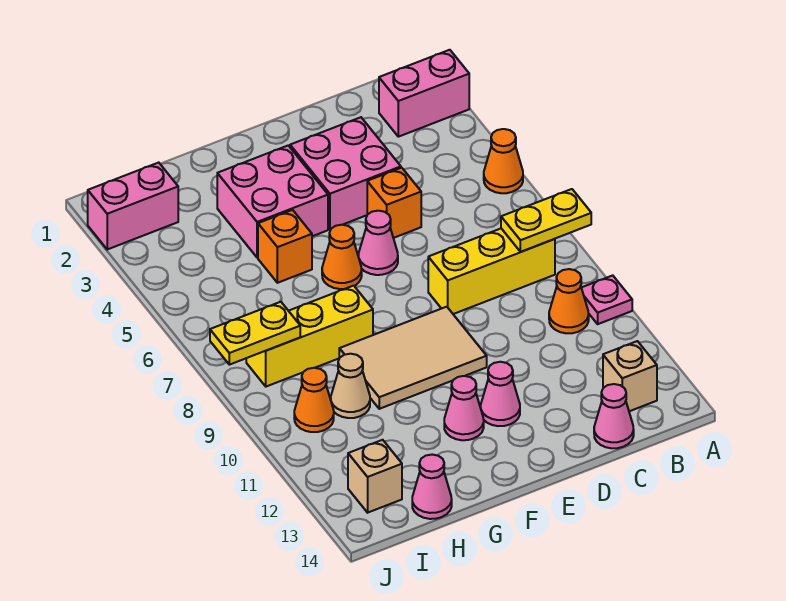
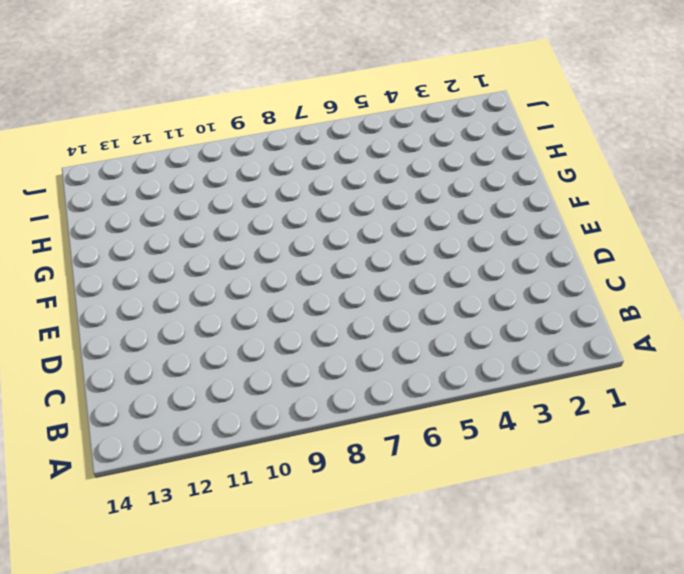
none -> pink brick A2:B2 level 1
none -> orange cone A5 level 1
none -> pink plate A10 level 1

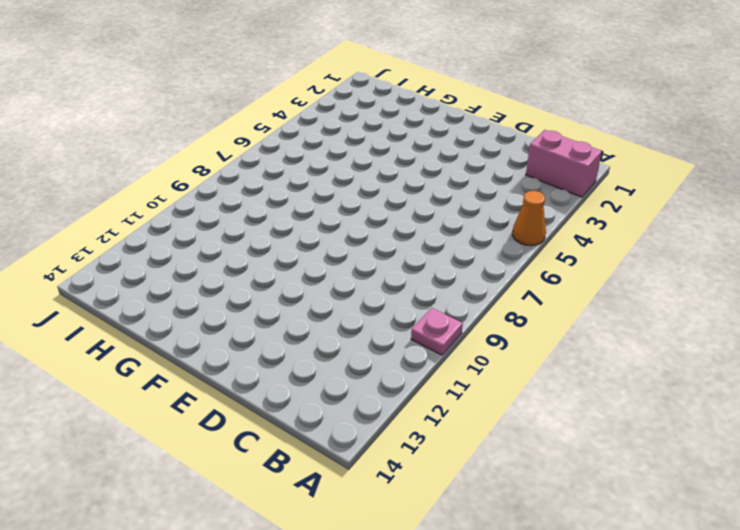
none -> yellow brick B8:D8 level 1
none -> orange cone B10 level 1
none -> tan brick B13 level 1

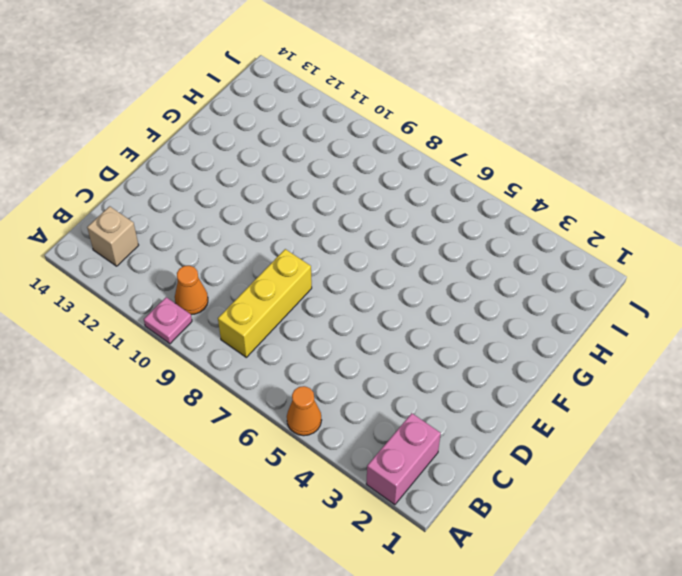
none -> pink cone C14 level 1
none -> pink brick D3:E4 level 1
none -> orange brick D5 level 1

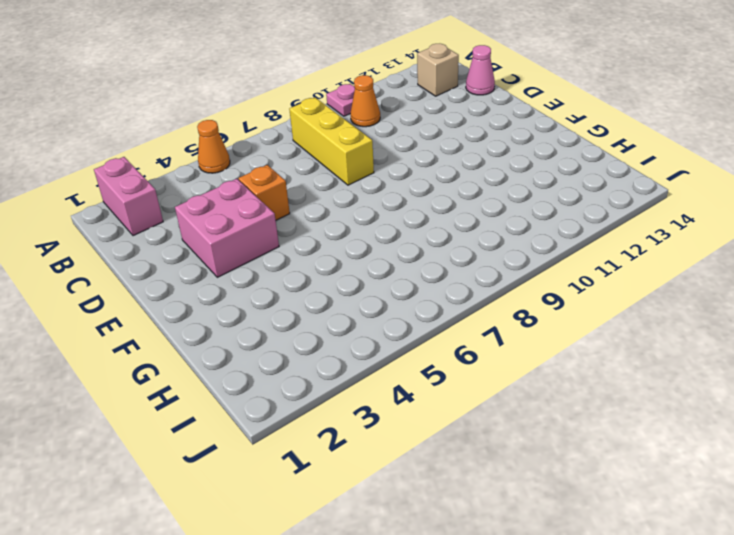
none -> pink cone E6 level 1
none -> tan tile E9:G10 level 1
none -> pink cone E12 level 1

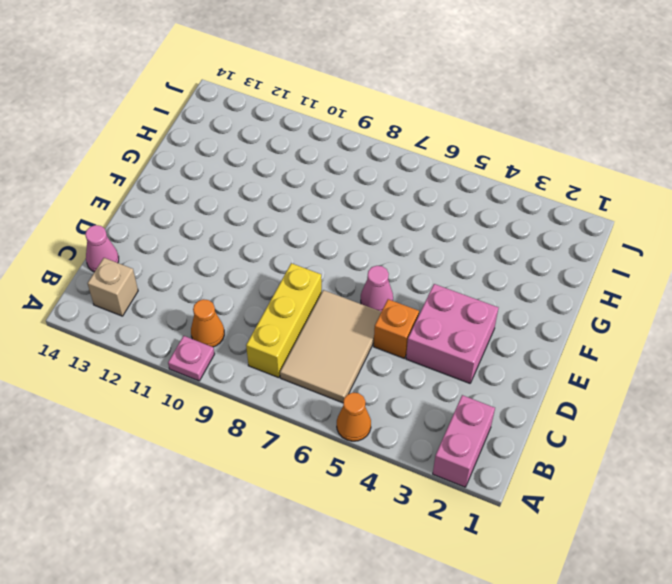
tan tile B6:D7 level 1 -> tan tile E9:G10 level 1
none -> pink cone E12 level 1
none -> pink brick F3:G4 level 1
none -> orange cone F6 level 1

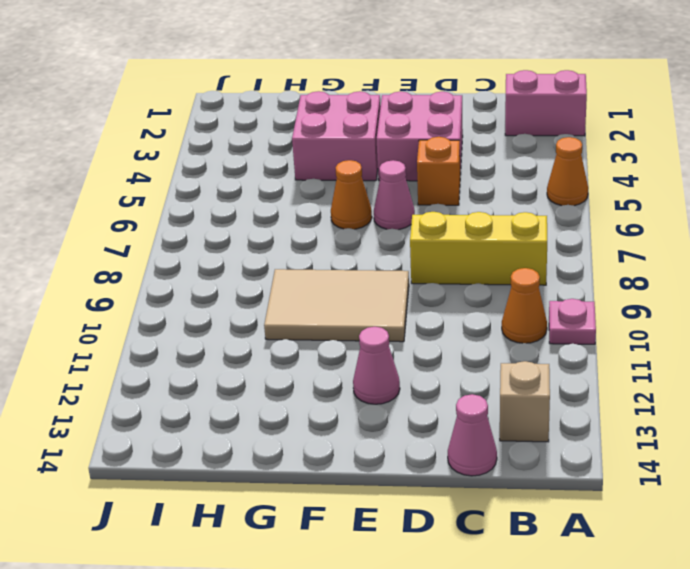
none -> pink cone F12 level 1
none -> orange brick G5 level 1
none -> yellow brick G8:I8 level 1

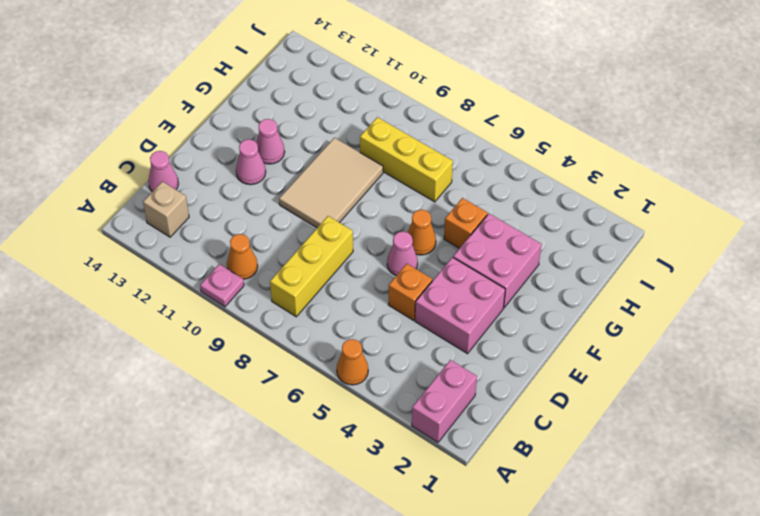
yellow brick H7:H9 level 1 -> yellow brick G8:I8 level 1
none -> tan cone H10 level 1
none -> pink cone H14 level 1
none -> pink brick I2:J2 level 1

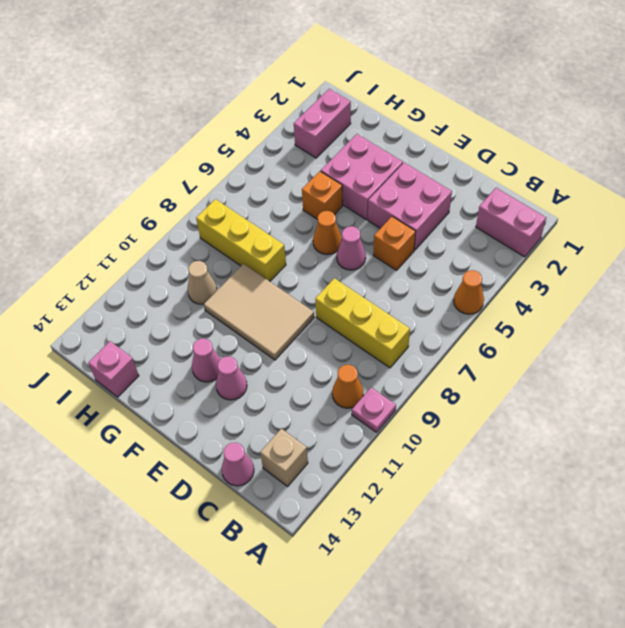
pink brick H14 level 1 -> pink cone H14 level 1
pink brick I2:I3 level 1 -> pink brick I2:J2 level 1
none -> orange cone I10 level 1
none -> tan brick I13 level 1
none -> yellow plate A8:B8 level 2

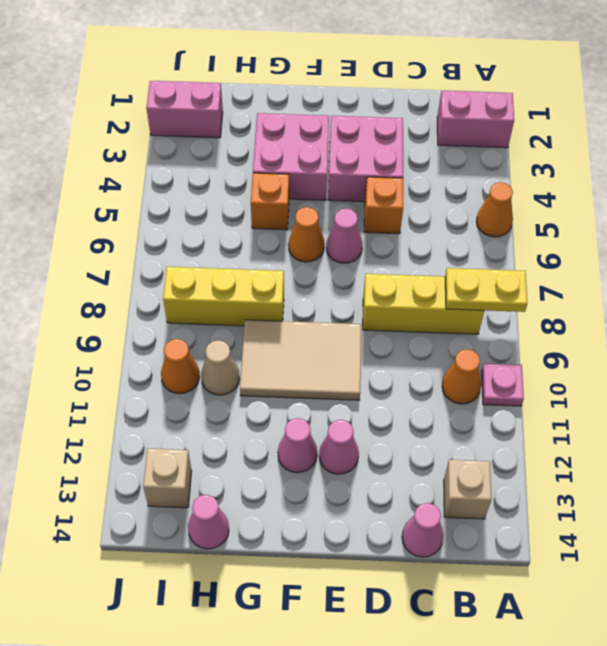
none -> yellow plate I8:J8 level 2

